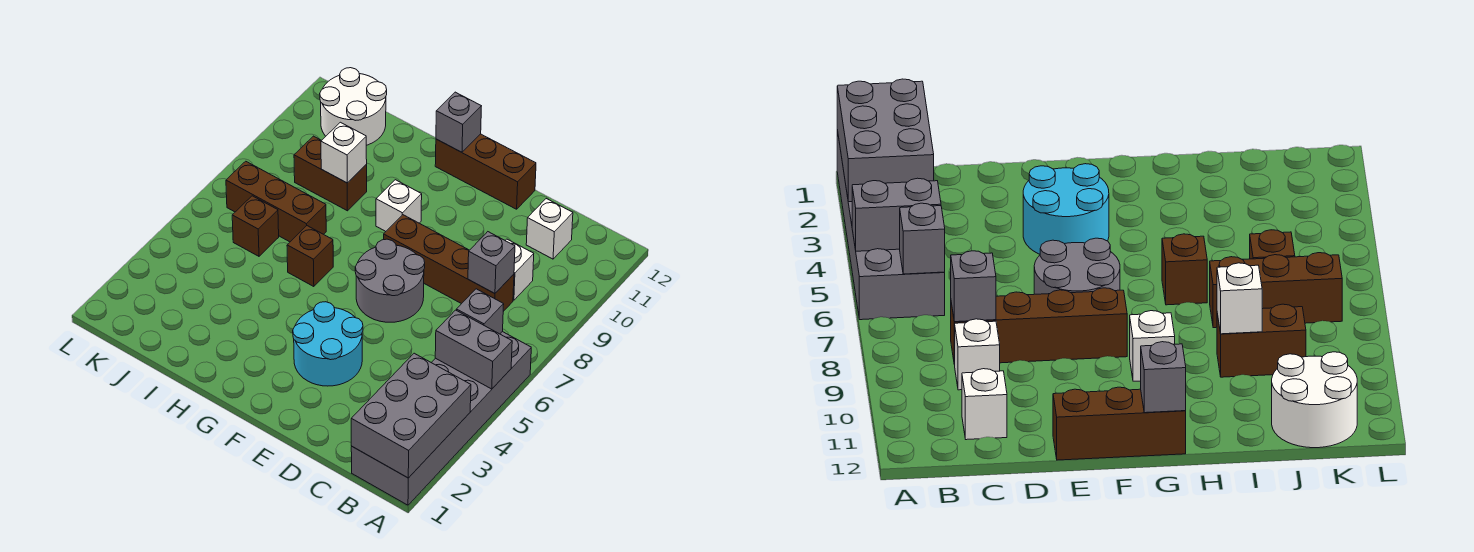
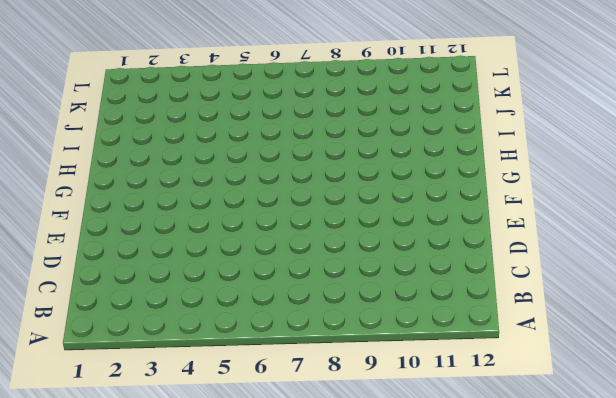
none -> grey brick A1:B6 level 1
none -> brown brick C8:F8 level 1
none -> white brick C9 level 1

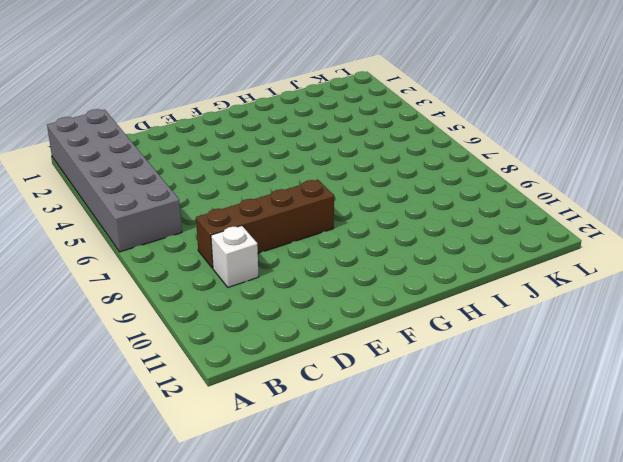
none -> white brick C11 level 1
none -> cyan round brick E3:F4 level 1
none -> grey round brick E6:F7 level 1

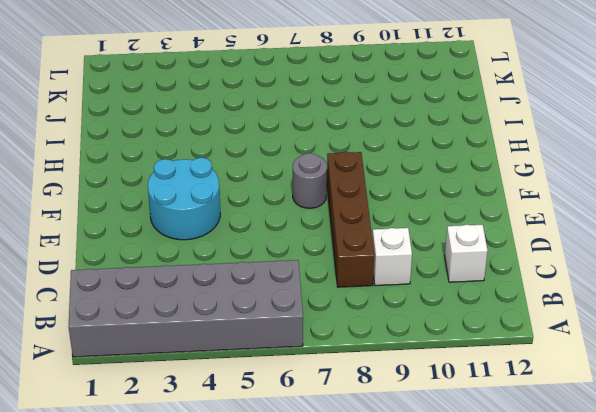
grey round brick F7 level 1 -> grey round brick E6:F7 level 1
none -> brown brick E12:G12 level 1
none -> white brick G9 level 1
none -> brown brick H6 level 1

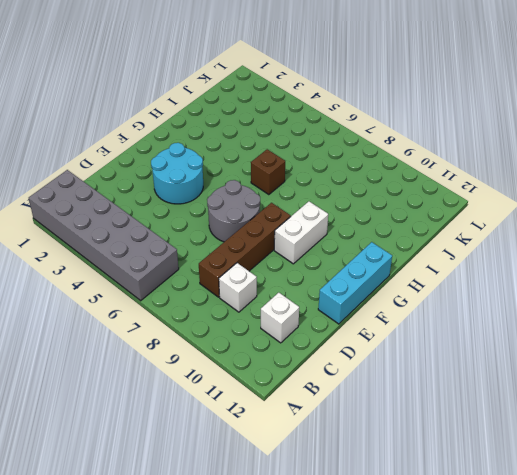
cyan brick E12:G12 level 1 -> brown brick E12:G12 level 1
white brick F9:G9 level 1 -> white brick G9 level 1
none -> brown brick I7:K7 level 1
none -> brown brick I9:J9 level 1
none -> brown brick J6 level 1

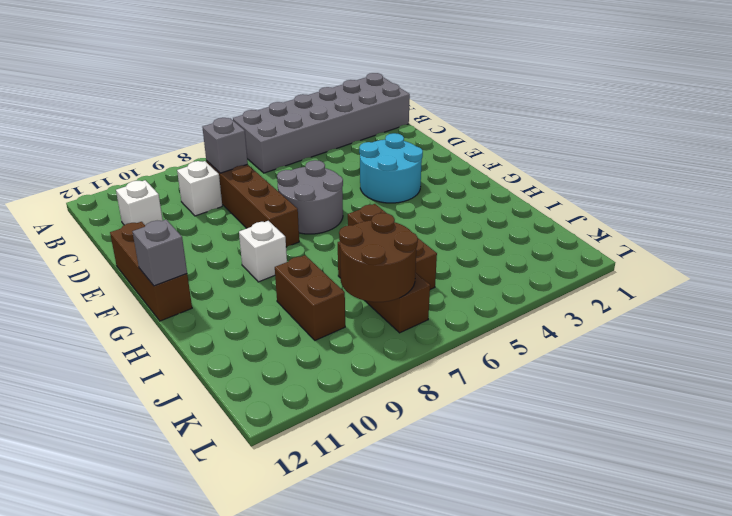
brown round brick J7:K8 level 2 -> none
none -> white round brick J11:K12 level 1
none -> grey brick A1:B3 level 2
none -> grey brick A5:B5 level 2

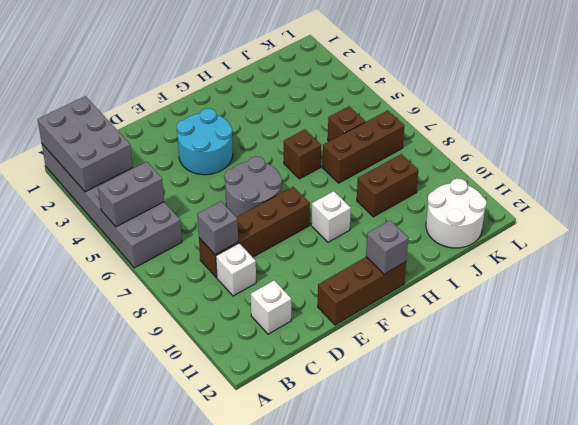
none -> grey brick B6 level 2
none -> white brick I9 level 2

